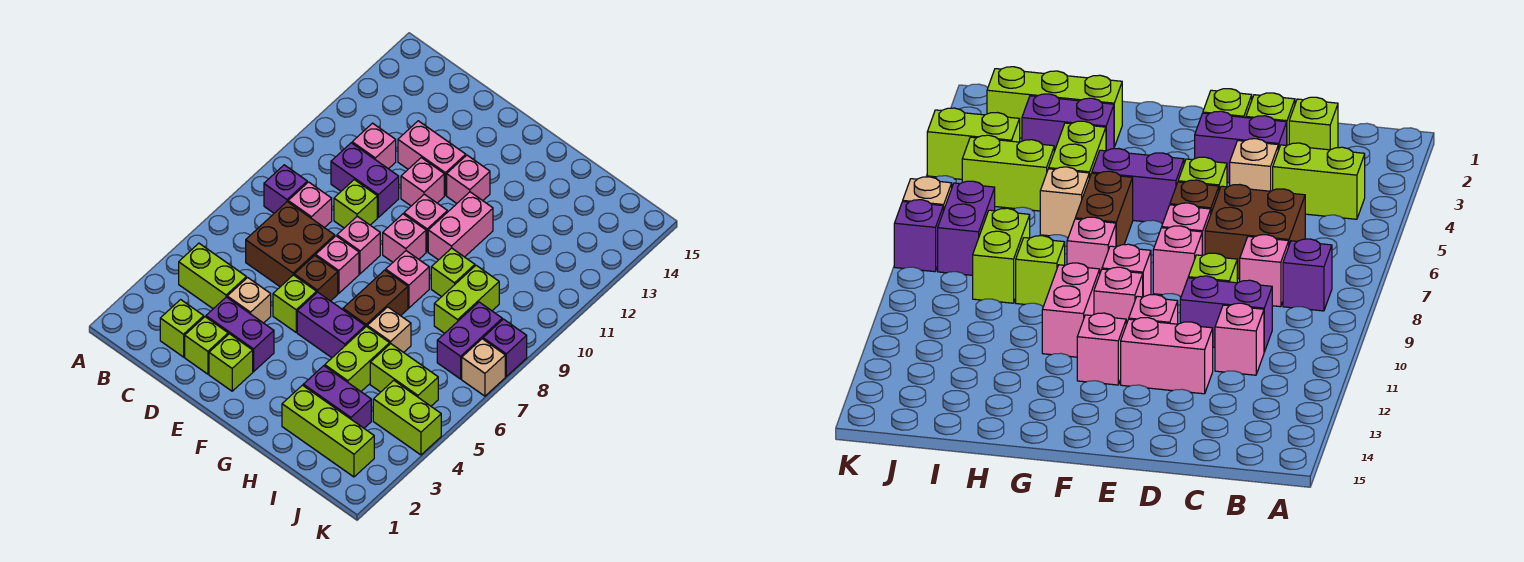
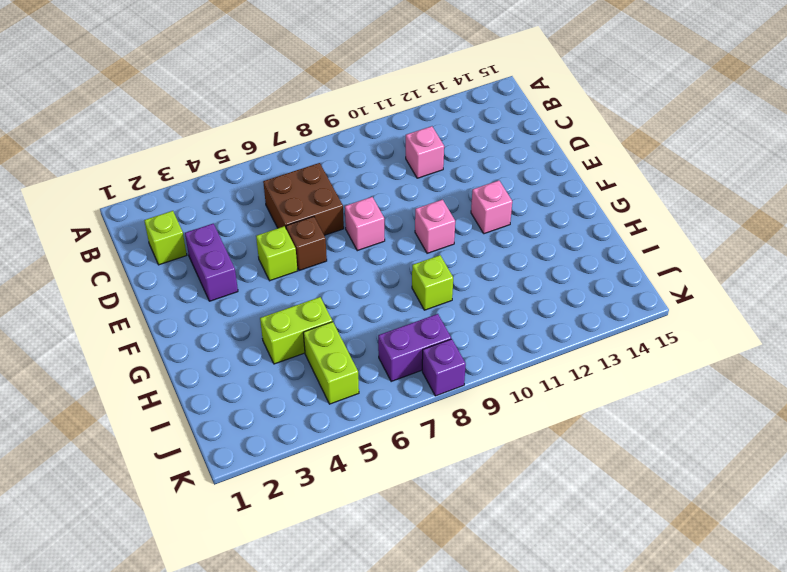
none -> lime brick B4:C4 level 1
none -> purple brick B8 level 1
none -> pink brick C8 level 1
none -> purple brick C10:D10 level 1

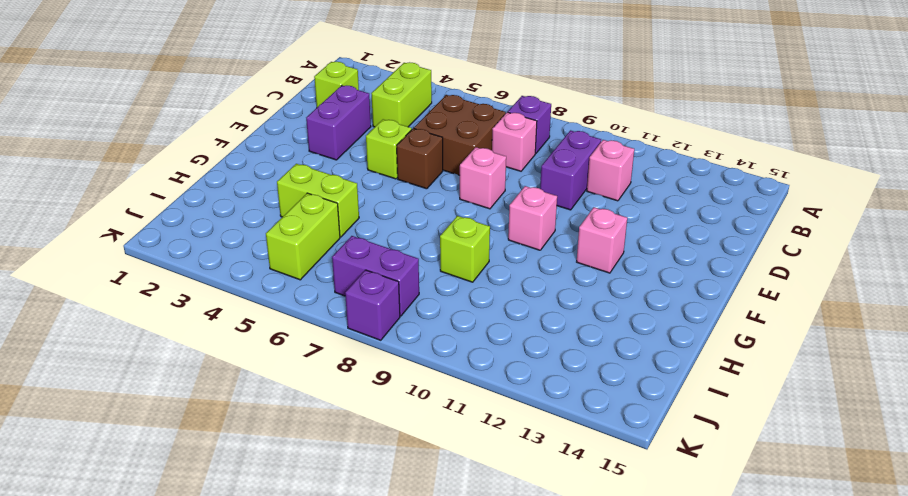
none -> lime brick D2 level 1
none -> tan brick D4 level 1
none -> lime brick D9 level 1
none -> pink brick D12:E12 level 1

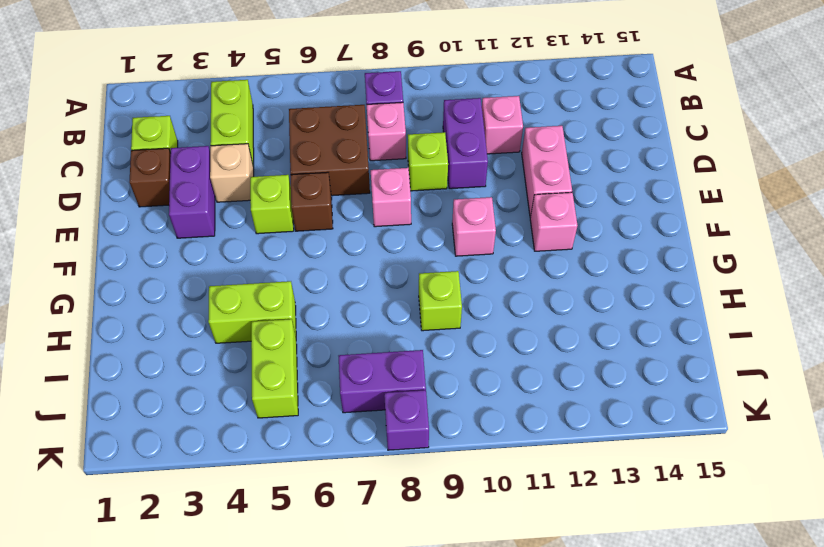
brown brick D2 level 1 -> lime brick D2 level 1
none -> lime brick E2 level 1
none -> pink brick E7 level 1
none -> pink brick E11 level 1
none -> purple brick F5:G5 level 1

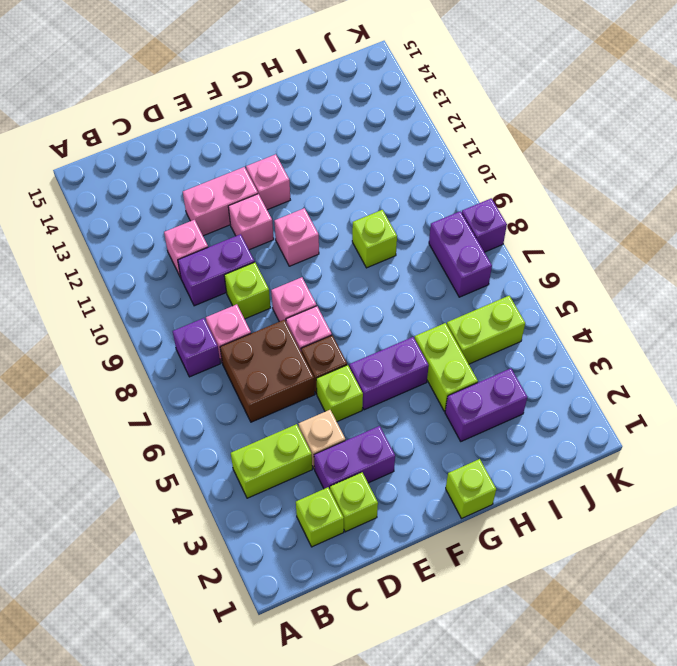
lime brick G1 level 1 -> lime brick E2 level 1
none -> pink brick F9 level 1
none -> brown brick G6:G7 level 1
none -> pink brick G8 level 1
none -> pink brick G10:G11 level 1

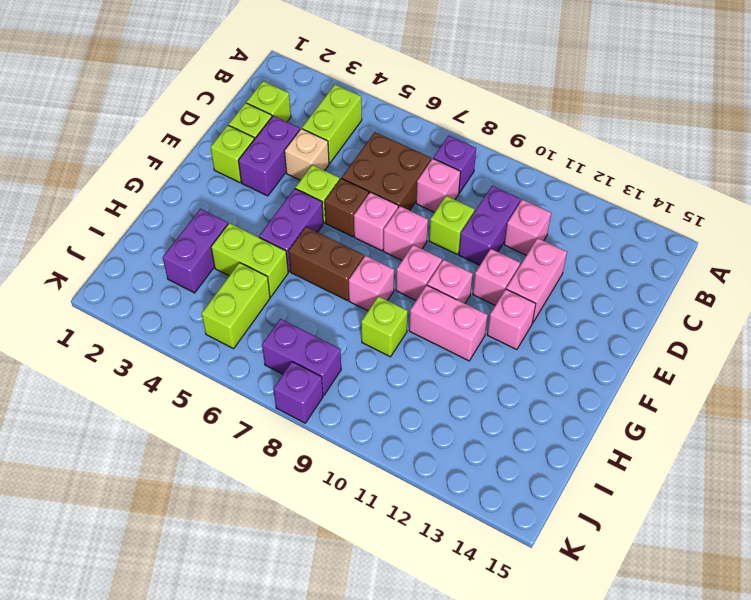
none -> lime brick H2:J2 level 1
none -> tan brick H6 level 1
none -> lime brick I8:I9 level 1
none -> lime brick J4:K4 level 1

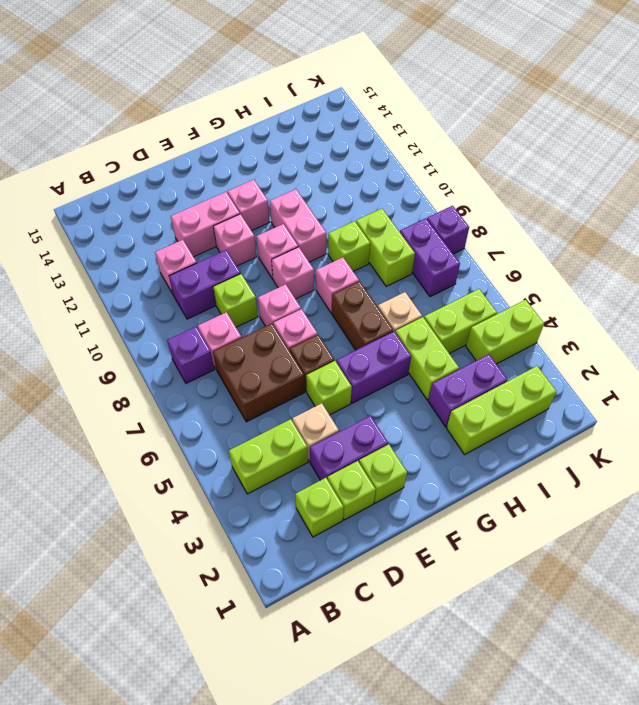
none -> tan brick K7 level 1

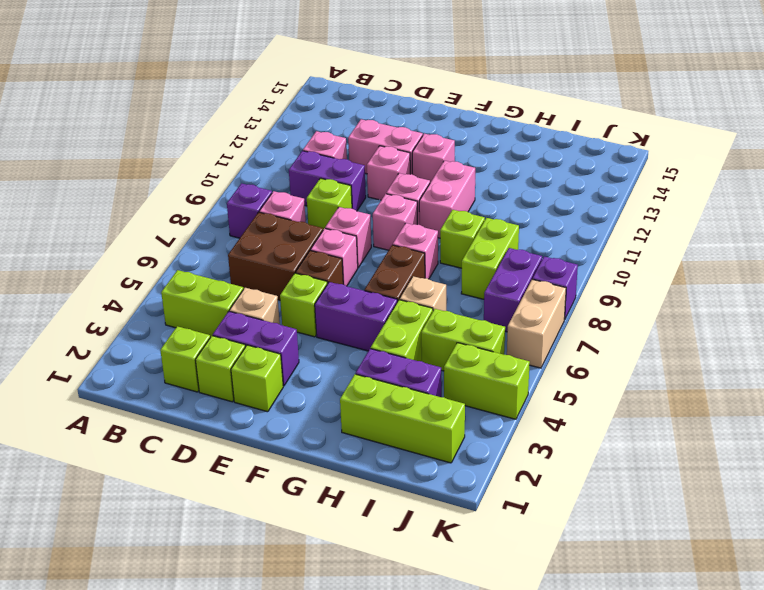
tan brick K6:K7 level 1 -> tan brick K7 level 1

